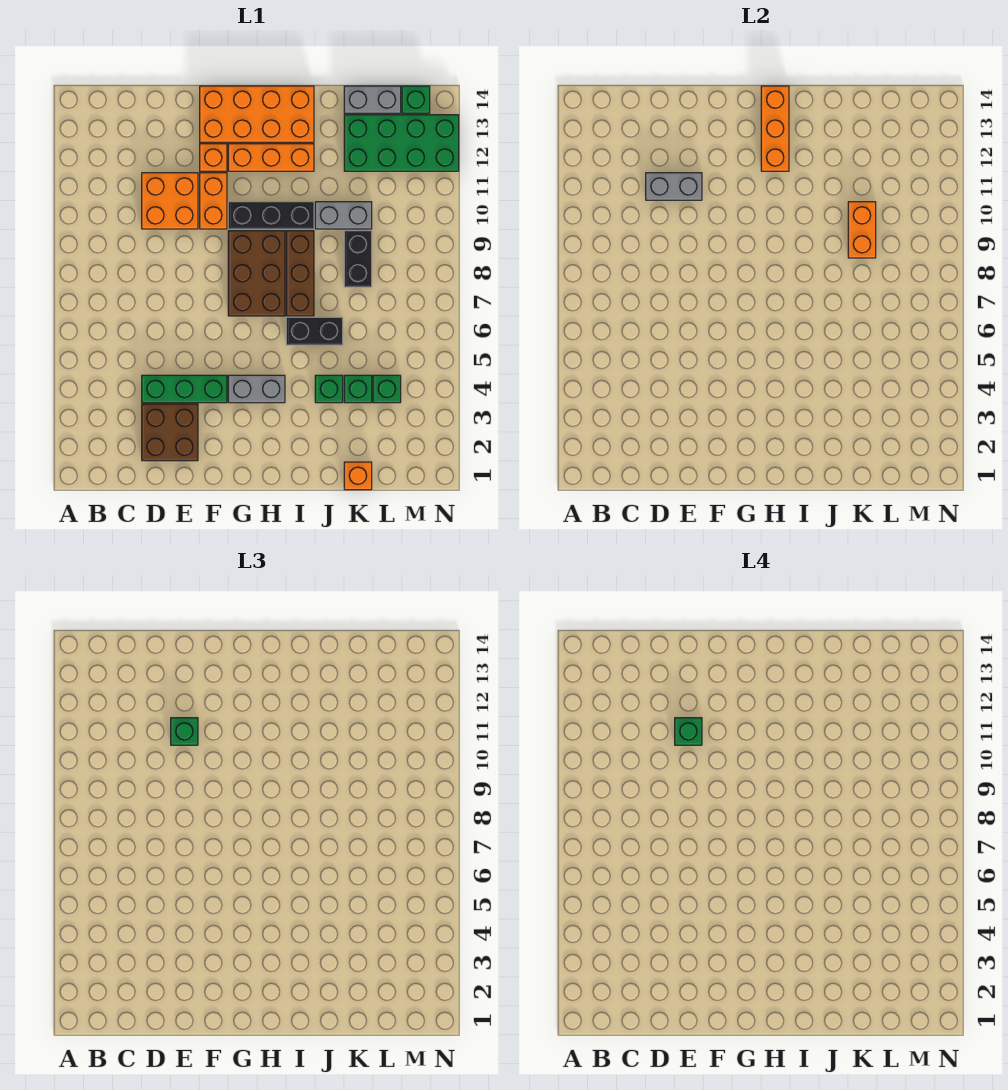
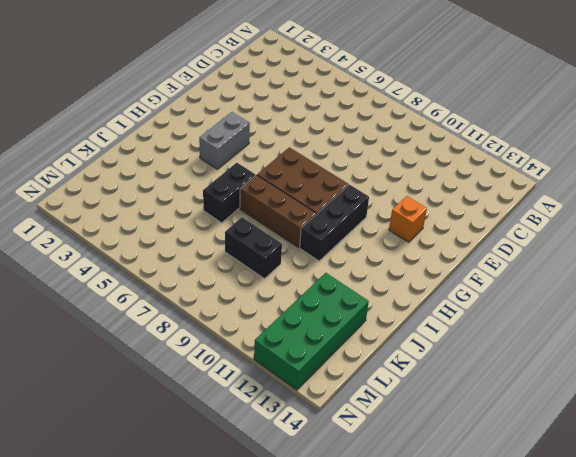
none -> brown brick D2:E3 level 1
none -> green brick D4:F4 level 1
none -> orange brick D10:E11 level 1

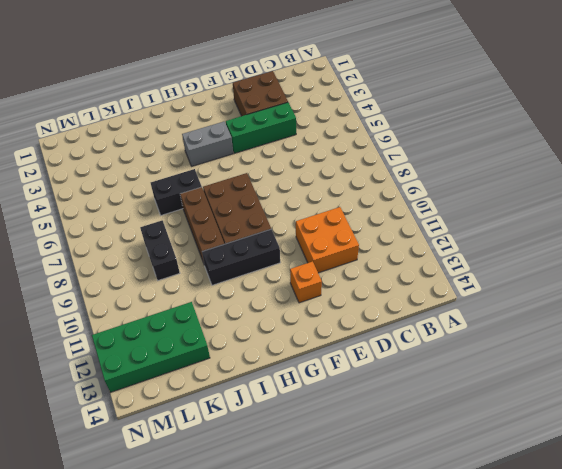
none -> orange brick F10:F11 level 1
none -> orange brick F13:I14 level 1
none -> orange brick G12:I12 level 1

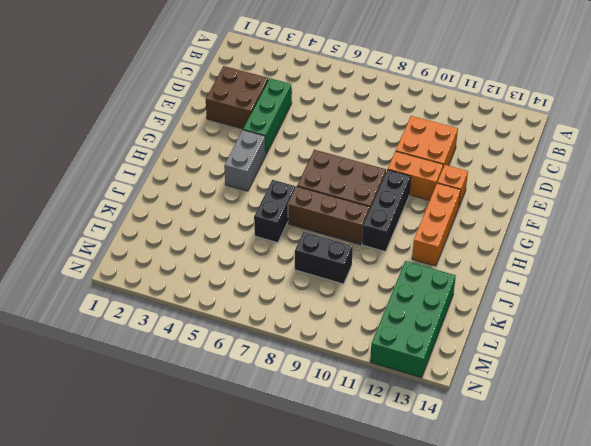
none -> orange brick F13:I14 level 1
none -> green brick J4 level 1
none -> grey brick J10:K10 level 1

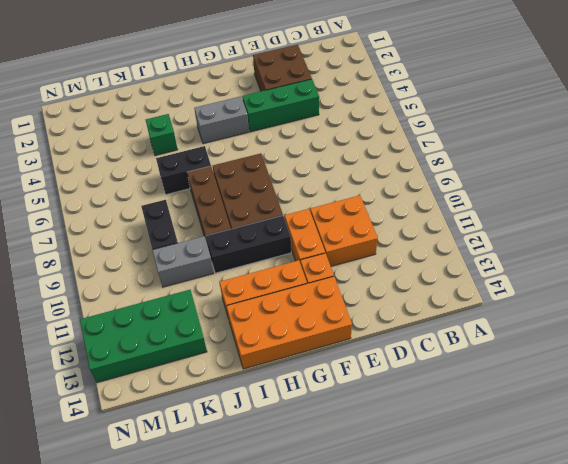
none -> orange brick K1 level 1
none -> green brick K4 level 1
none -> grey brick K14:L14 level 1

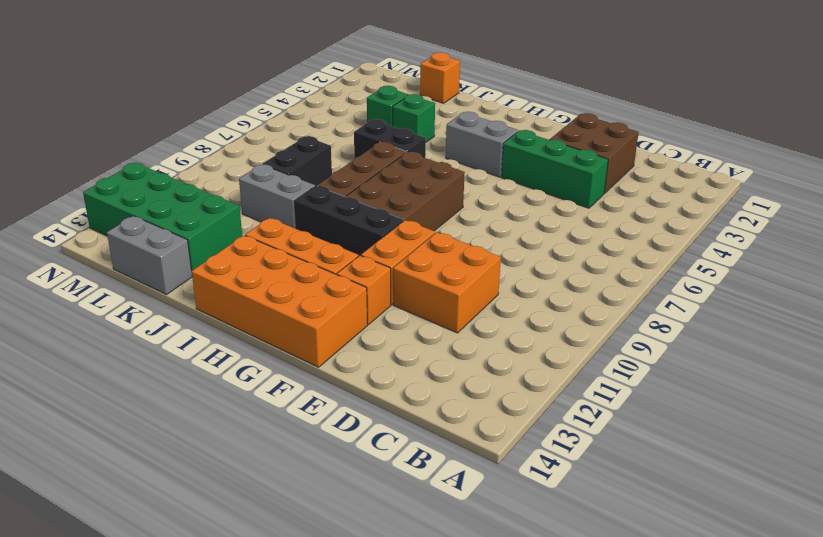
none -> green brick L4 level 1
none -> green brick M14 level 1
none -> grey brick D11:E11 level 2

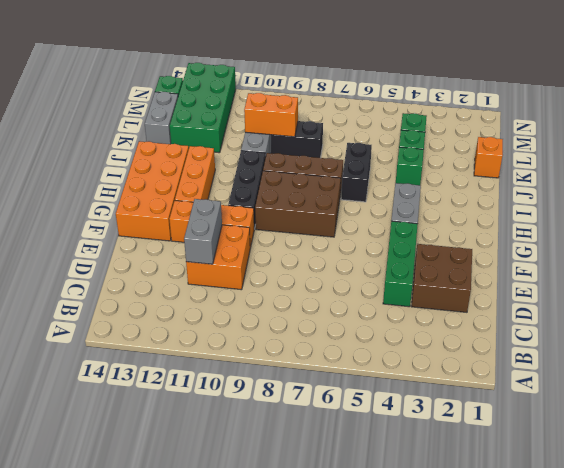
none -> orange brick H12:H14 level 2
none -> green brick E11 level 3
none -> green brick E11 level 4

